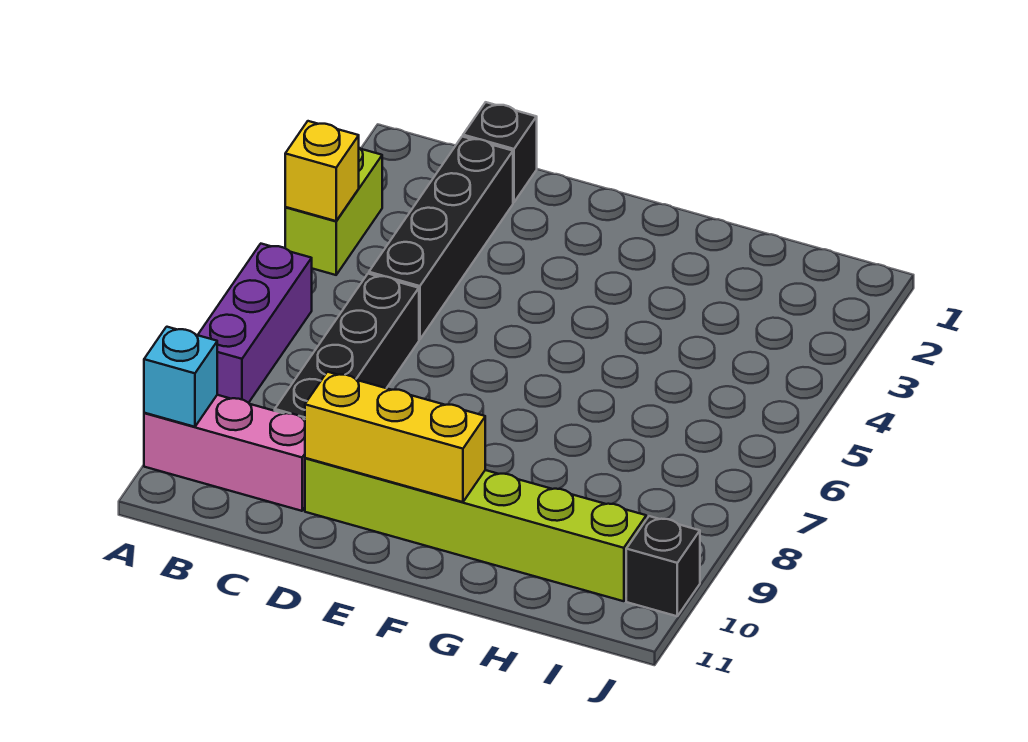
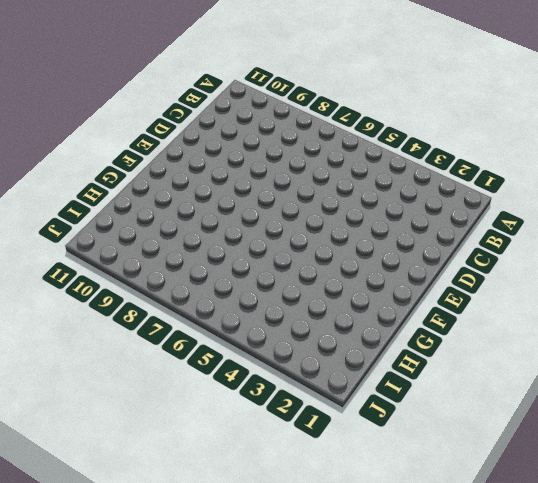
none -> lime brick A3:A4 level 1
none -> purple brick A6:A8 level 1

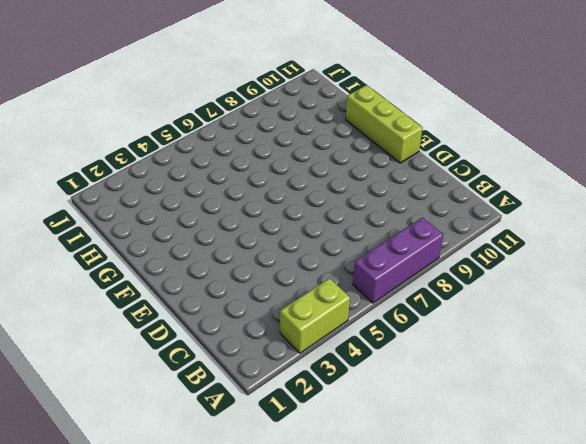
lime brick E11:G11 level 1 -> none
none -> pink brick A10:C10 level 1
none -> black brick C1 level 1

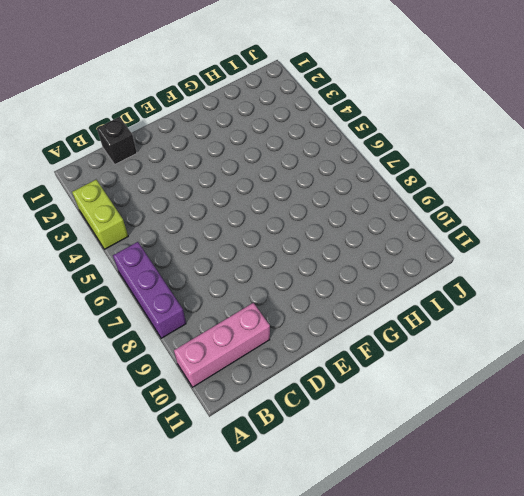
none -> black brick C2:C5 level 1
none -> black brick C6:C9 level 1

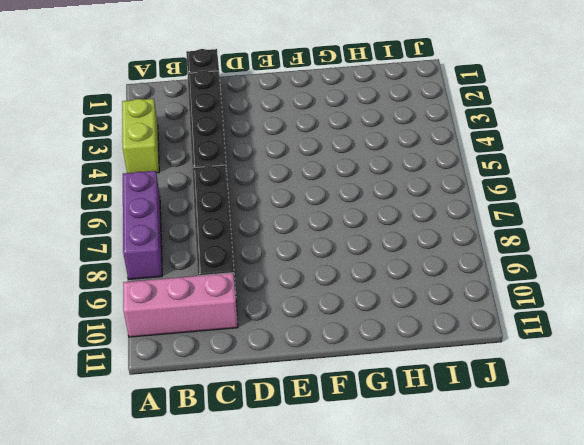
none -> lime brick D10:I10 level 1
none -> black brick J10 level 1

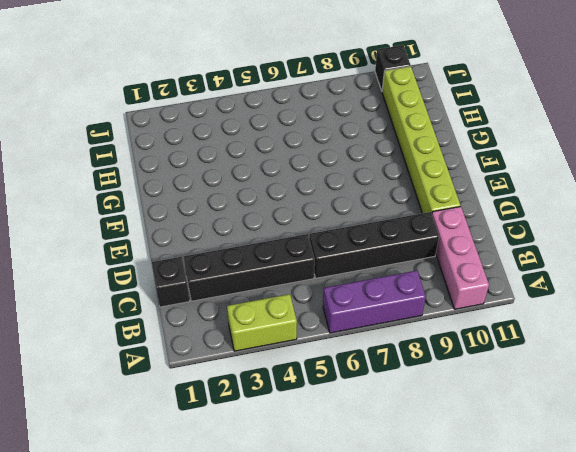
none -> yellow brick A4 level 2
none -> cyan brick A10 level 2

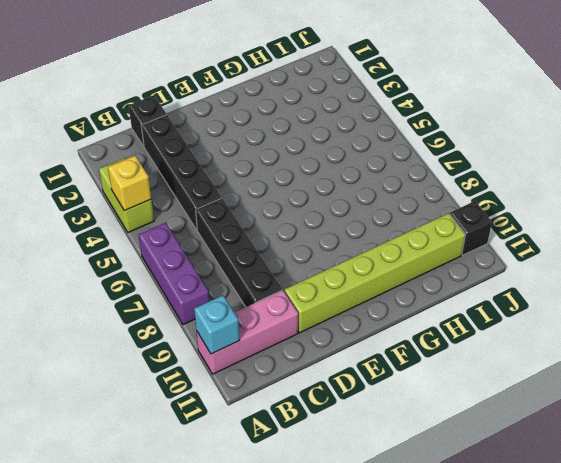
none -> yellow brick D10:F10 level 2

